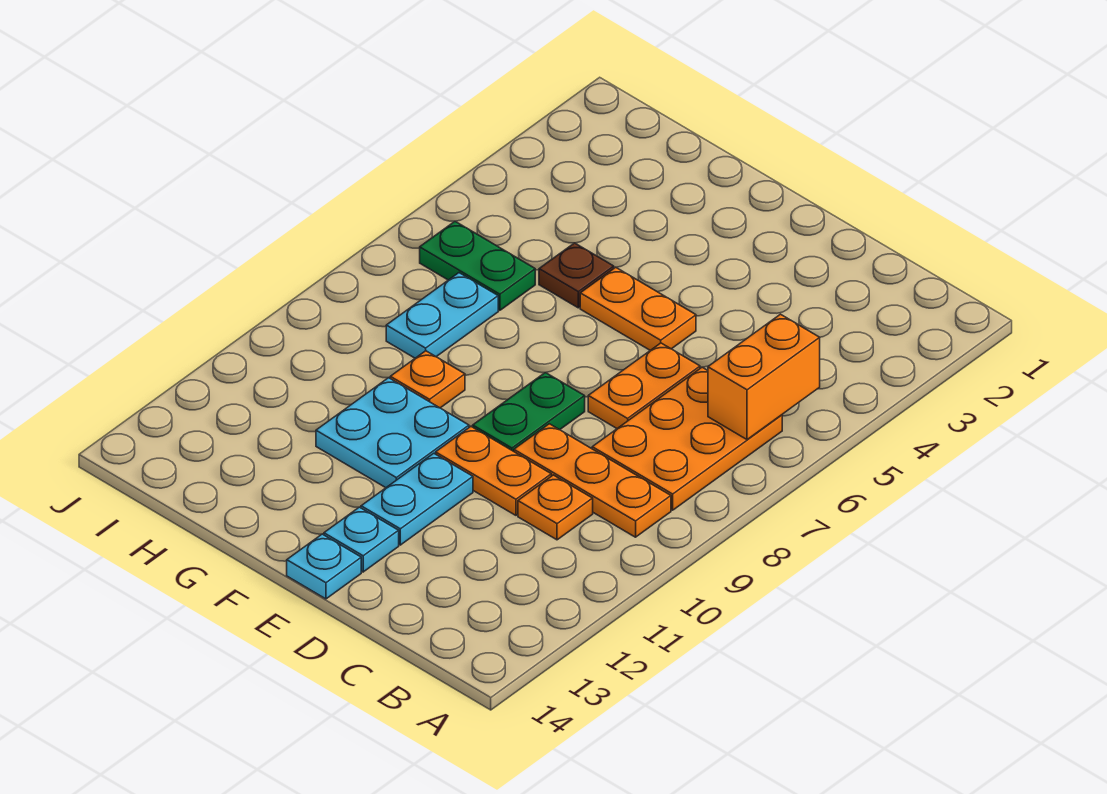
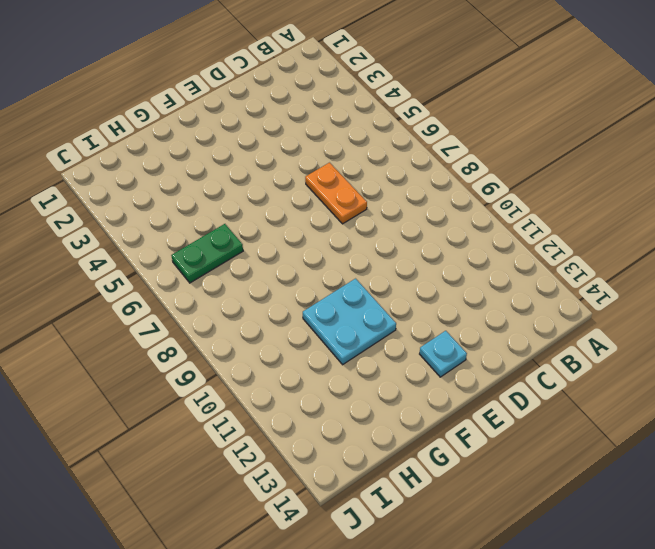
none -> orange plate B6:C8 level 1
none -> orange plate B9:D9 level 1
none -> orange plate C10 level 1

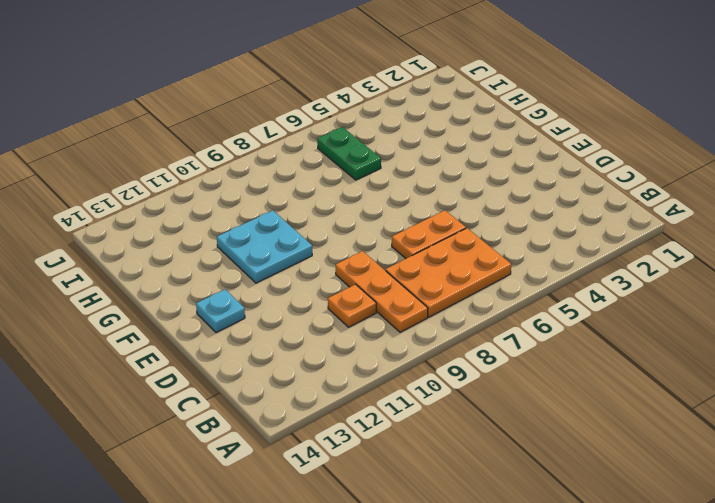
none -> orange plate D10:E10 level 1
none -> orange plate E5:F5 level 1
none -> green plate E8:E9 level 1

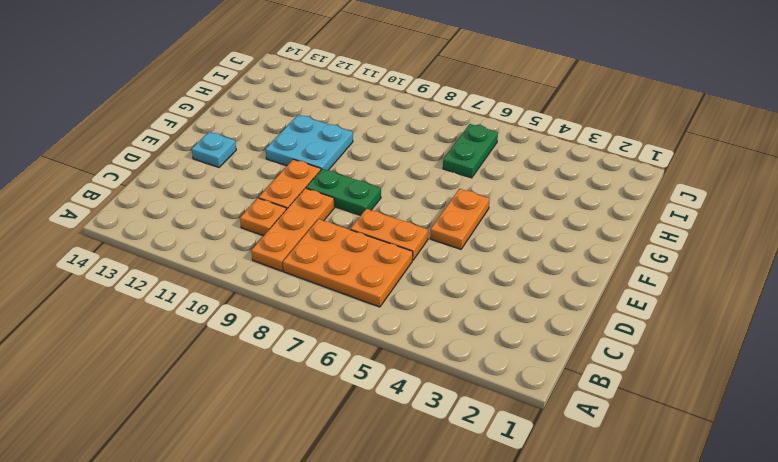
none -> cyan plate E11:E12 level 1
none -> cyan plate E14 level 1
none -> brown plate G5 level 1

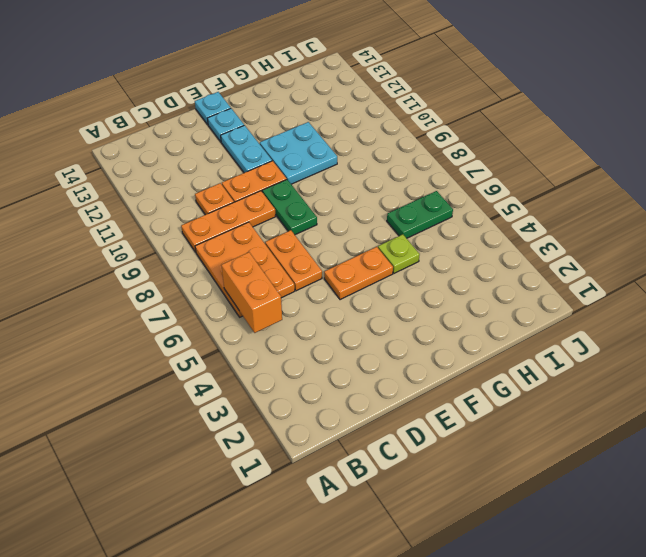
lime plate G5 level 1 -> brown plate G5 level 1
none -> orange plate G9 level 1
none -> cyan plate H7:H8 level 1

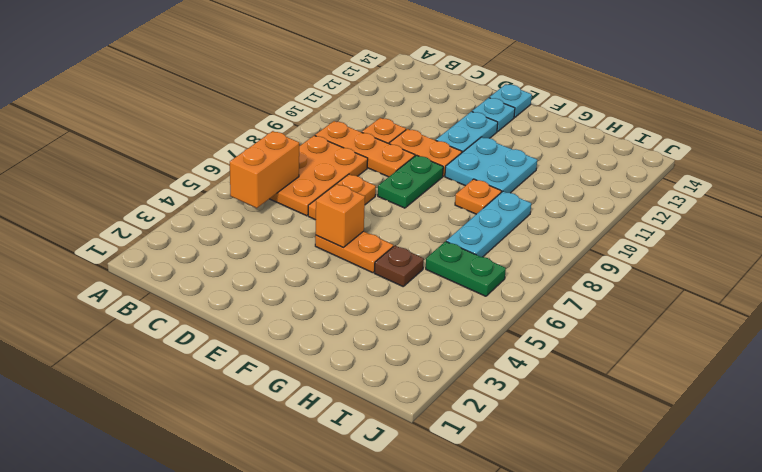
orange brick E5 level 2 -> none
cyan plate H7:H9 level 1 -> cyan plate H7:H8 level 1

